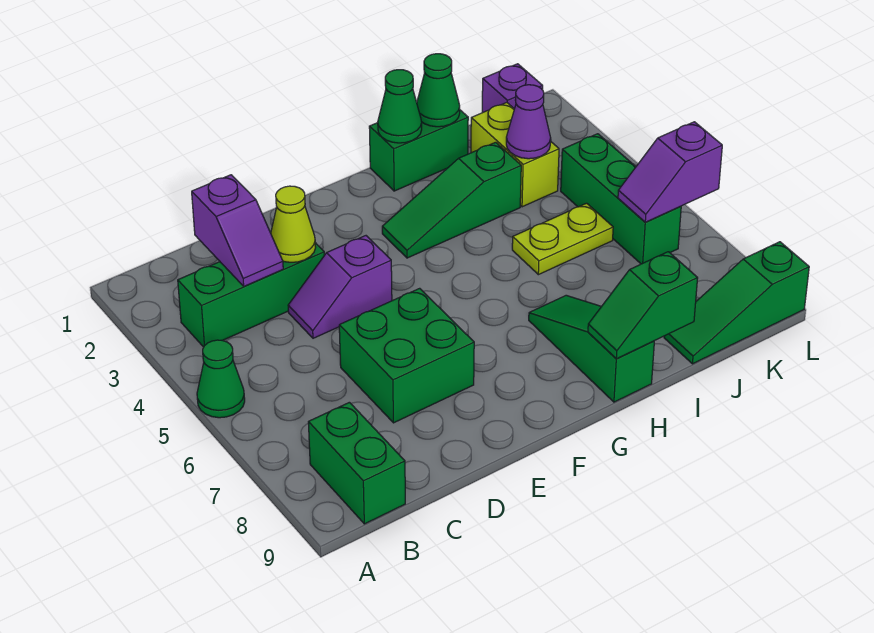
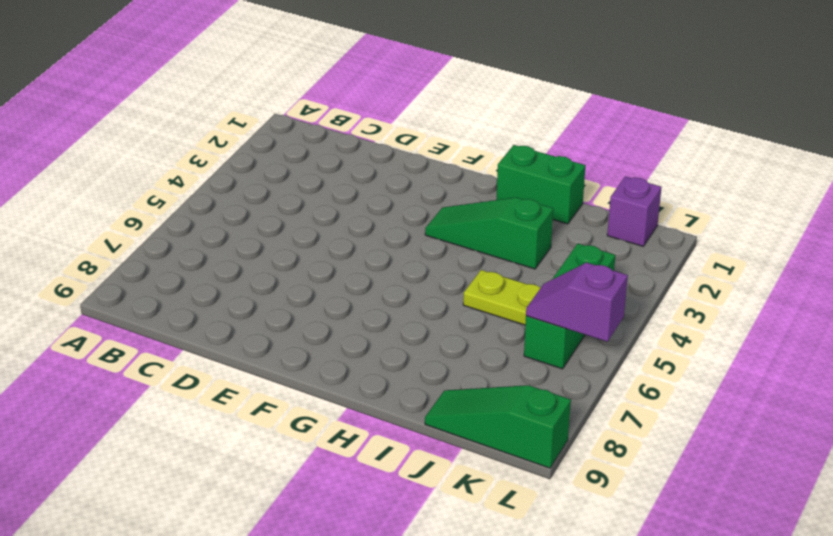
none -> green cone A5 level 1
none -> green brick B3:D3 level 1
none -> green brick B8:B9 level 1

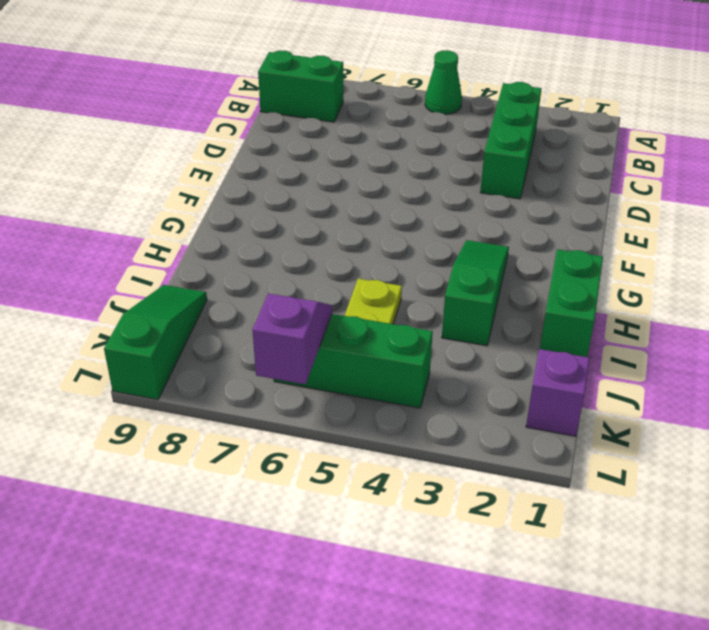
none -> purple slope D4:E4 level 1 top E
none -> green brick D6:E7 level 1
none -> green slope H7:H9 level 1 top 9

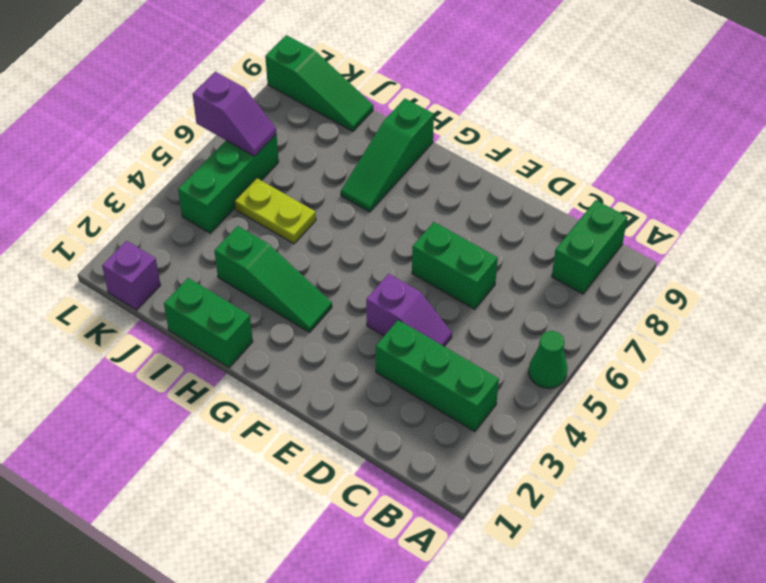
green brick D6:E6 level 1 -> green brick D6:E7 level 1
none -> lime brick J2:J3 level 1
none -> purple slope C2:C3 level 2 top 2
none -> lime cone D3 level 2

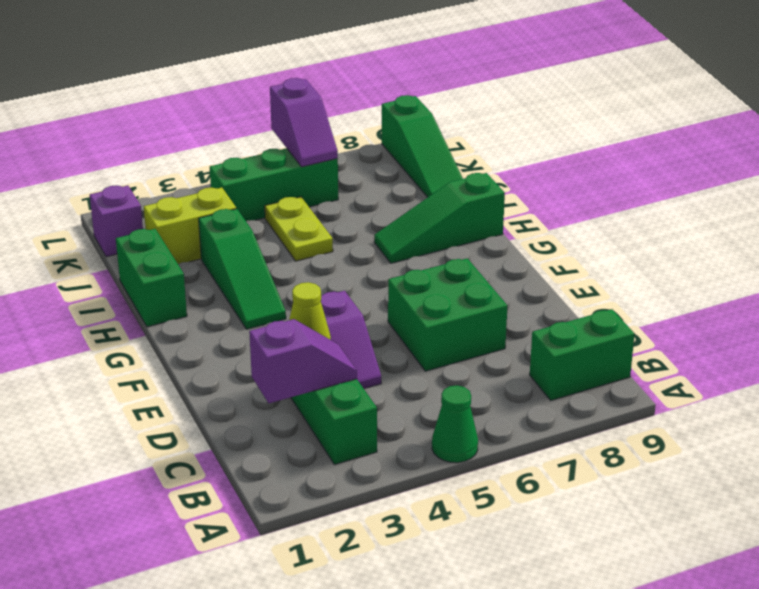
none -> green cone H1 level 2
none -> green slope H9:I9 level 2 top I
none -> green cone I1 level 2

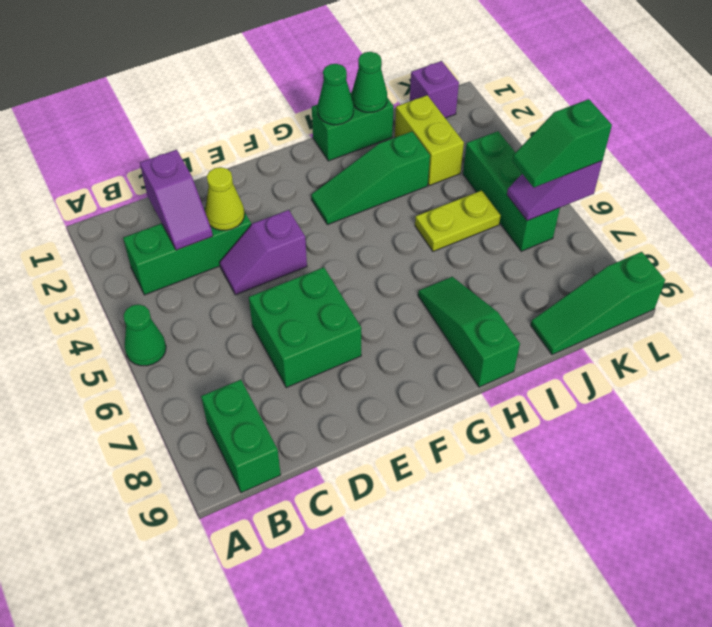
green slope K6:L6 level 3 top L -> green slope H9:I9 level 2 top I
none -> purple cone J3 level 2

